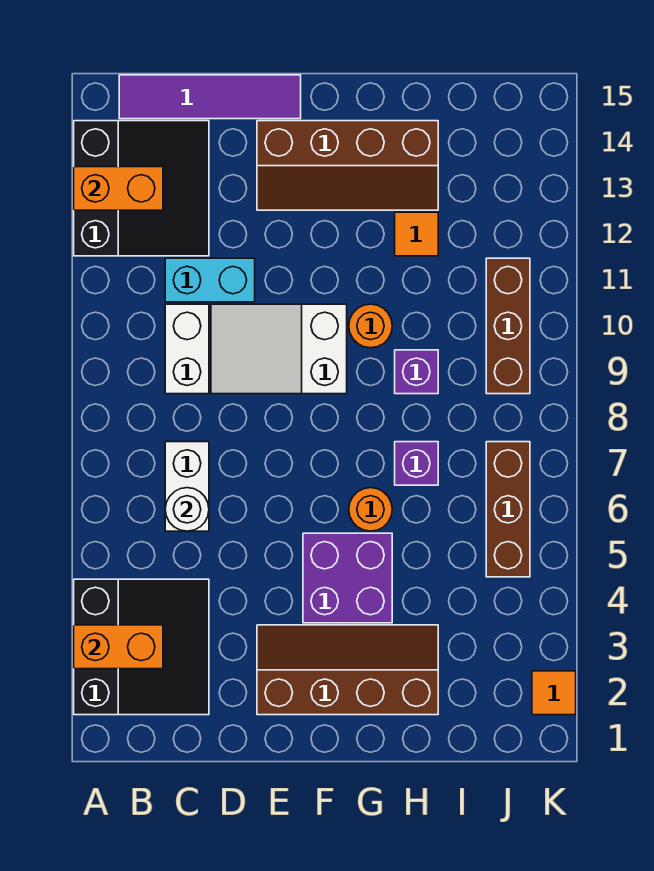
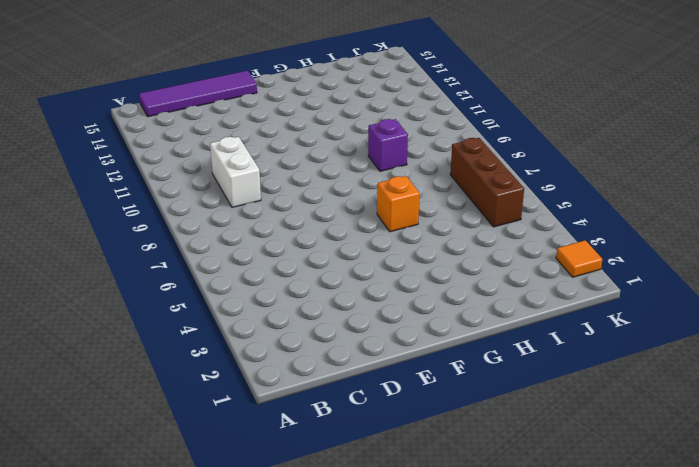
orange brick G6 level 1 -> orange round brick G6 level 1
none -> black slope A2:C4 level 1 top A
none -> black slope A12:C14 level 1 top A
none -> white brick C6:C7 level 1

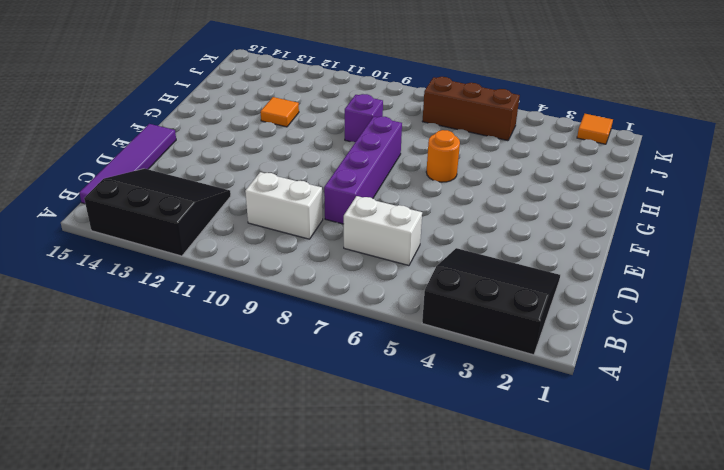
purple brick D8:G8 level 1 -> none
none -> cyan brick C11:D11 level 1
none -> white slope D9:F10 level 1 top F
none -> brown slope E2:H3 level 1 top 2

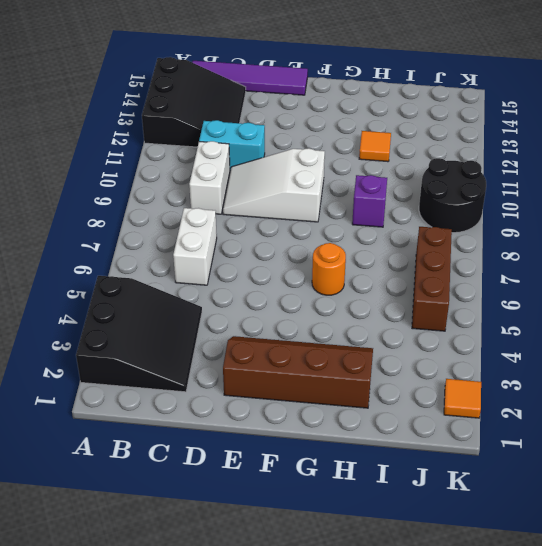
black round brick J9:K10 level 1 -> brown brick J9:J11 level 1
none -> brown slope E13:H14 level 1 top 14
none -> purple brick F4:G5 level 1
none -> orange round brick G10 level 1

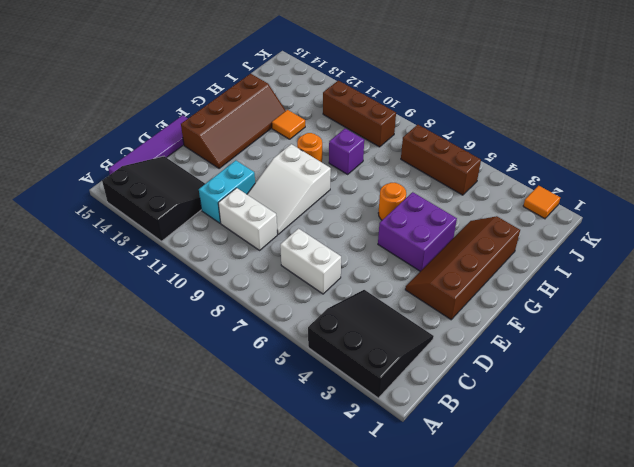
none -> purple brick H7 level 1
none -> orange brick A3:B3 level 2
none -> orange brick A13:B13 level 2

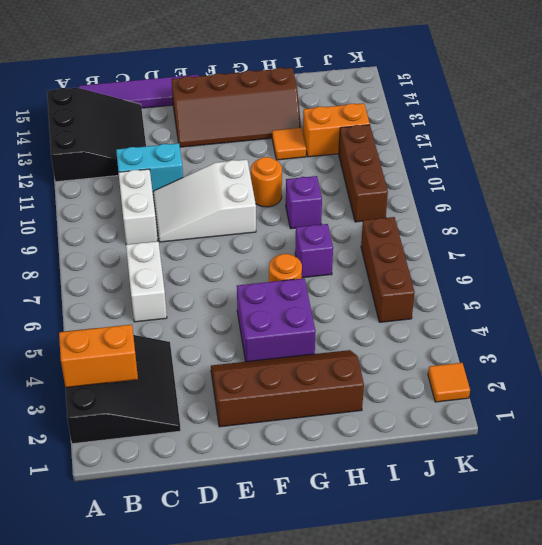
orange brick I12:J12 level 1 -> orange brick A13:B13 level 2
none -> white round brick C6 level 2

